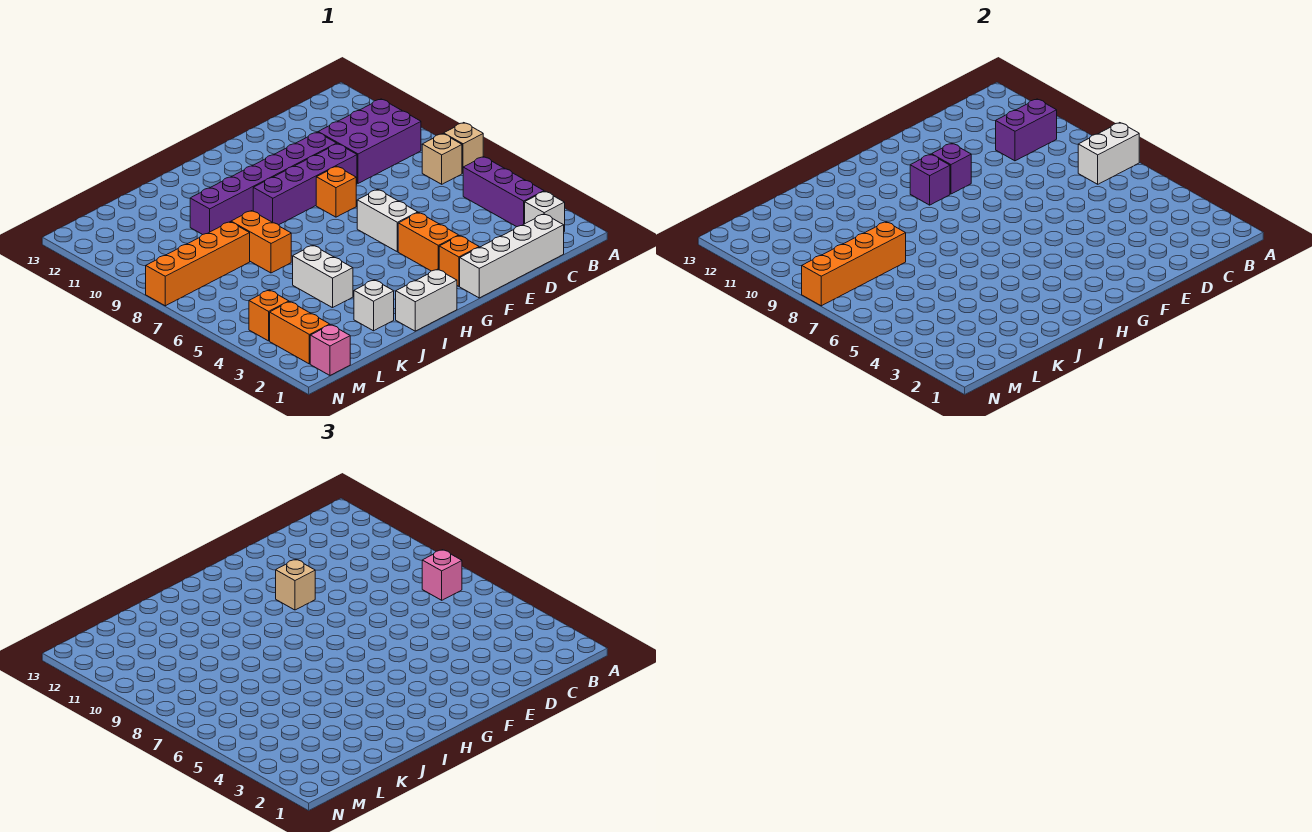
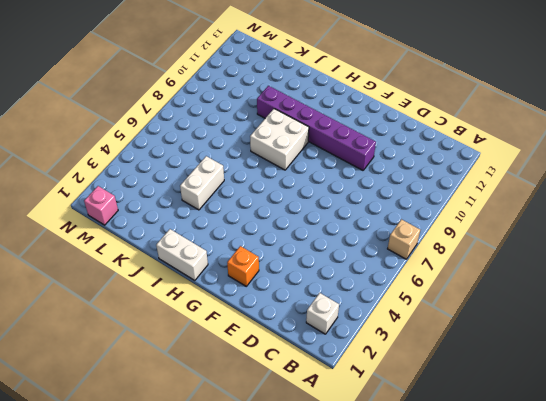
white brick H8:I9 level 1 -> purple brick E9:H9 level 1
none -> purple brick B3:B5 level 1
none -> tan brick B7 level 1
none -> purple brick B9:D10 level 1

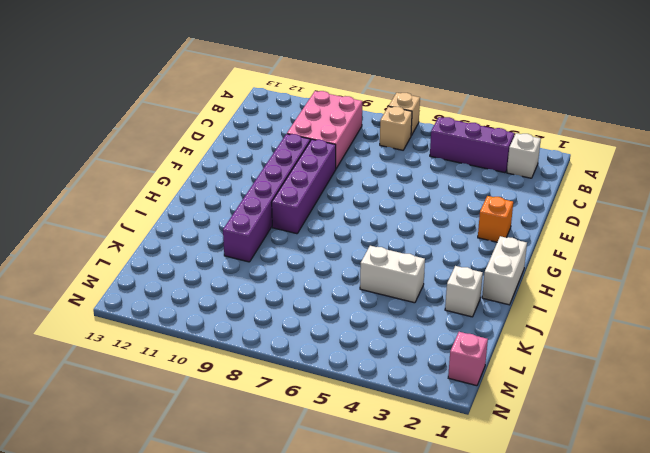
pink brick B9:D10 level 1 -> purple brick B9:D10 level 1
none -> white brick C1:F1 level 1
none -> orange brick F3:F4 level 1
none -> white brick F5:F6 level 1

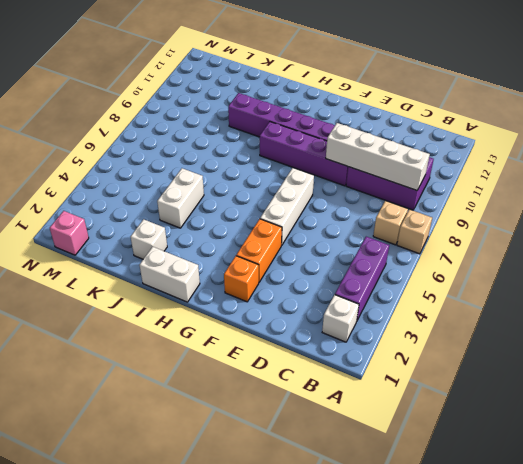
white brick B9:E9 level 2 -> white brick C1:F1 level 1
white brick F5:F7 level 1 -> white brick F5:F6 level 1
none -> orange brick F8 level 1
none -> orange brick J7:J8 level 1
none -> orange brick K8:N8 level 1

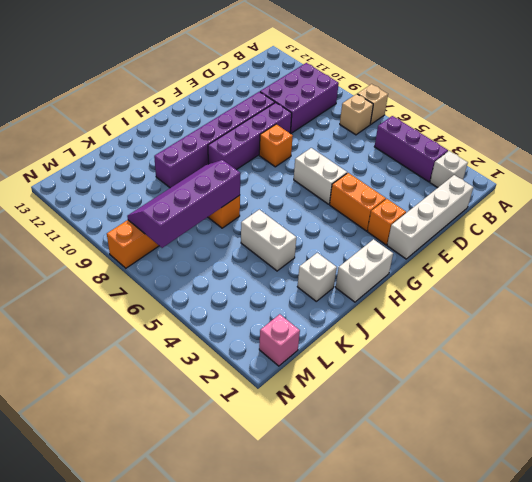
purple slope J7:M8 level 2 top 7 -> orange brick K8:N8 level 2
none -> orange brick M2:M3 level 1
none -> orange brick M4 level 1
none -> white brick A7:B7 level 2

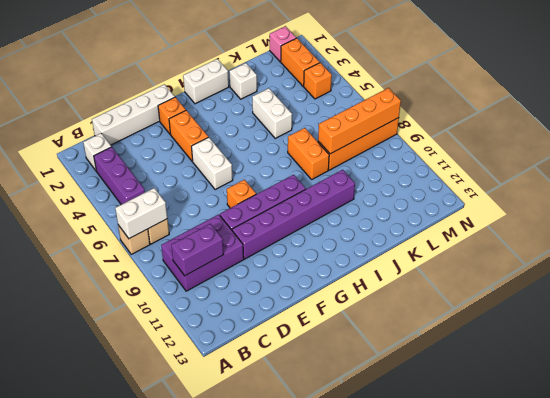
none -> purple brick F10 level 2
none -> purple brick G10 level 2
none -> pink brick B7 level 3

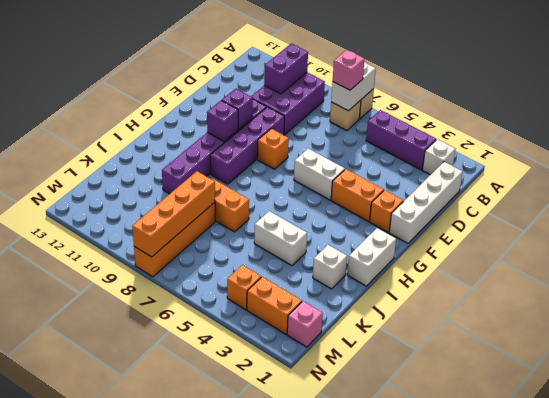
none -> tan brick F10 level 3

